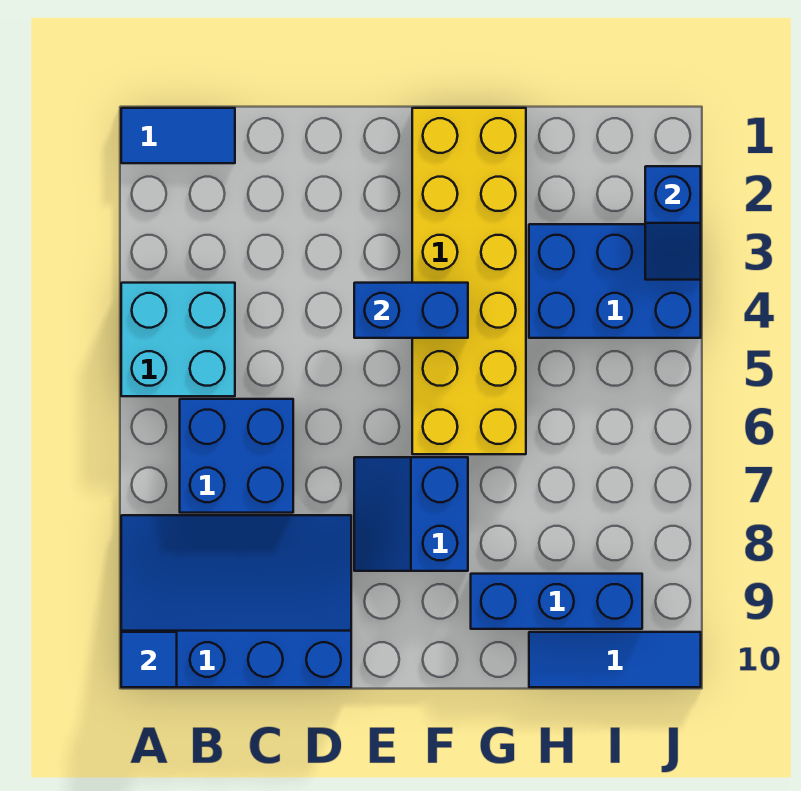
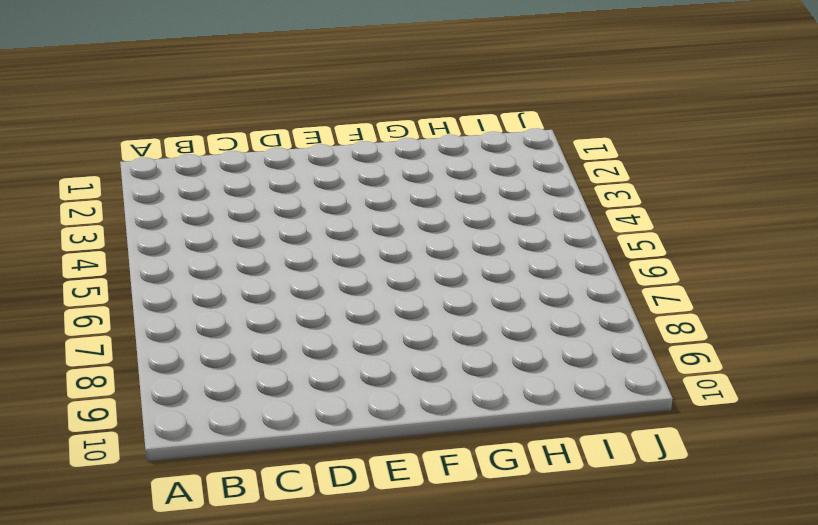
none -> blue tile A1:B1 level 1
none -> cyan brick A4:B5 level 1
none -> blue slope A8:D10 level 1 top 10

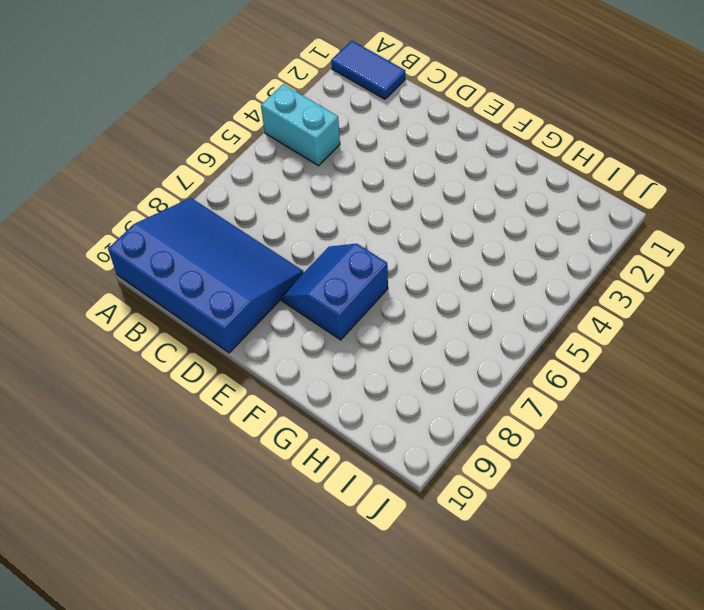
cyan brick A4:B4 level 1 -> cyan brick A4:B5 level 1
none -> blue brick B6:C7 level 1
none -> yellow brick F1:G6 level 1
none -> blue brick G9:I9 level 1

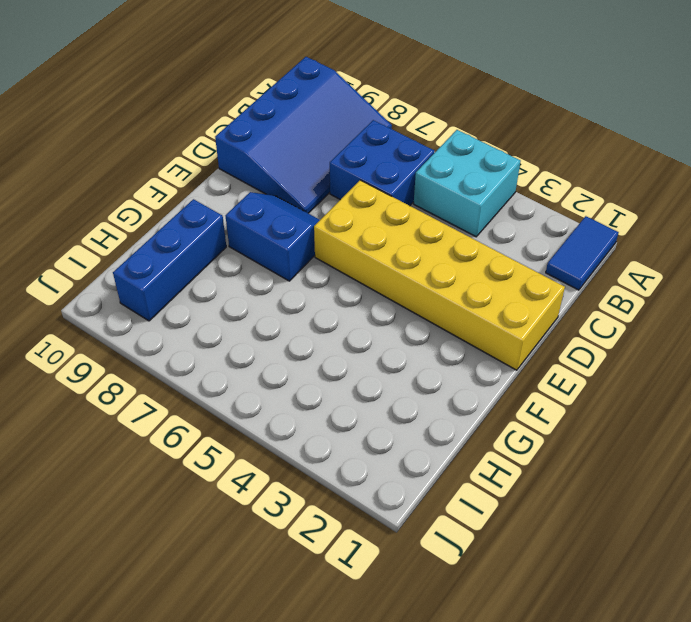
yellow brick D1:E6 level 1 -> yellow brick F1:G6 level 1
none -> blue brick H3:J4 level 1
none -> blue tile H10:J10 level 1
none -> blue tile A10 level 2

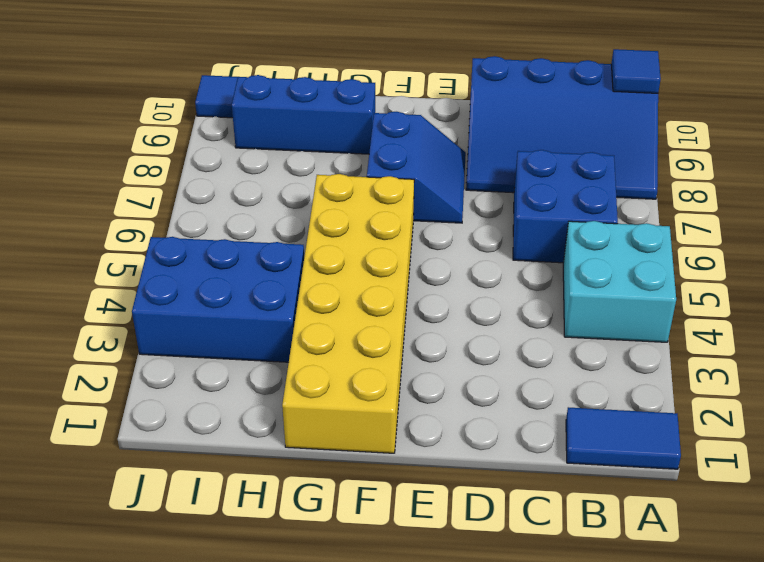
none -> blue brick E4:F4 level 2
none -> blue slope J2:J3 level 2 top 2

